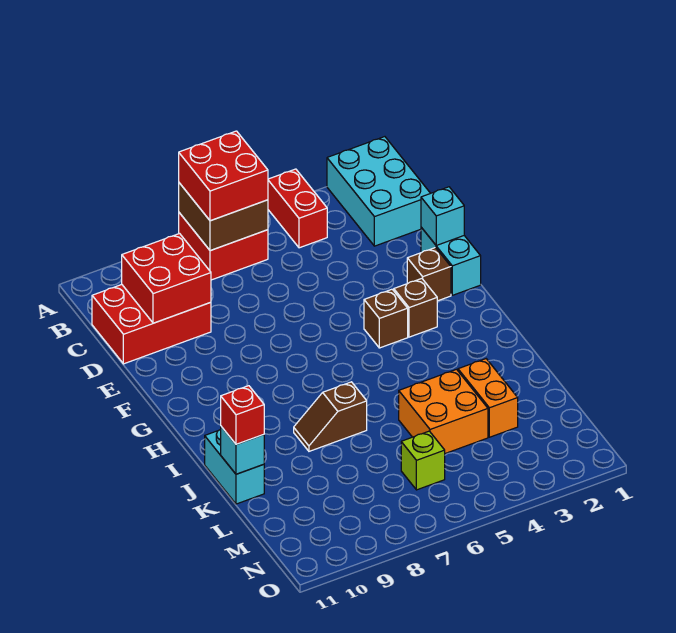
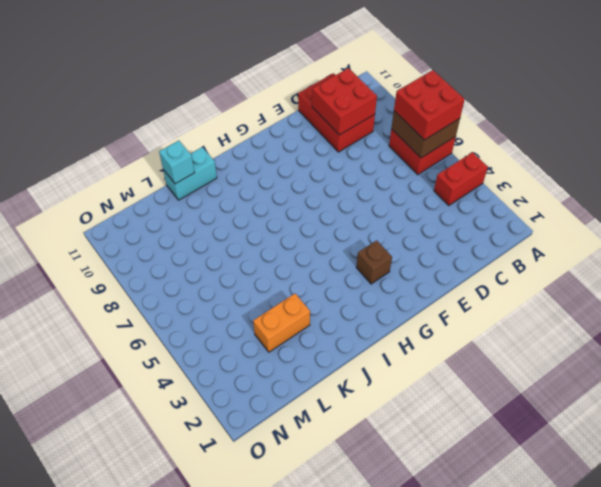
none -> cyan brick A1:C2 level 1
none -> cyan brick E1:F1 level 1
none -> brown brick F2 level 1

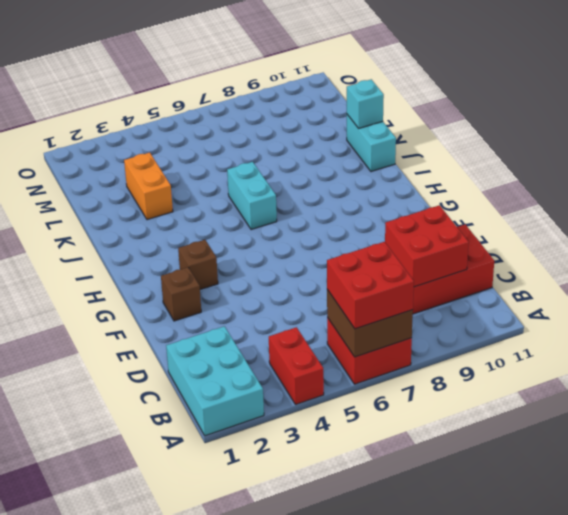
cyan brick I6:J6 level 1 -> cyan brick E1:F1 level 1
none -> brown brick G4 level 1
none -> brown slope J7:J8 level 1 top 7
none -> orange brick K4:L5 level 1

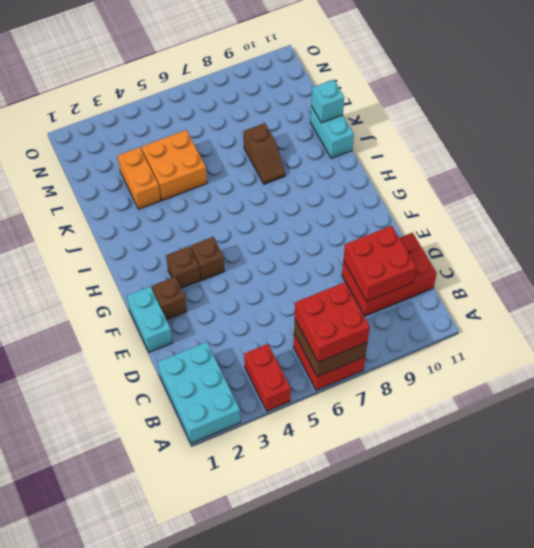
brown slope J8:K8 level 1 top K -> brown slope J7:J8 level 1 top 7
none -> lime brick M6 level 1
none -> cyan brick E1 level 2
none -> red brick K11 level 3

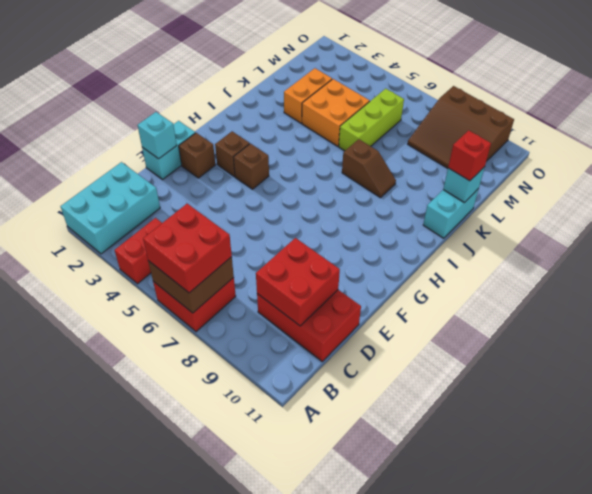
lime brick K6:M6 level 1 -> lime brick M6 level 1
brown slope M8:O10 level 1 top O -> none

